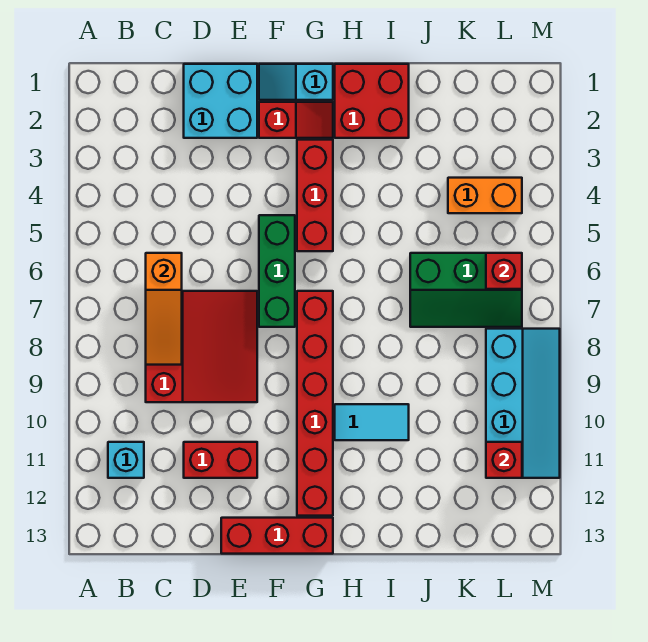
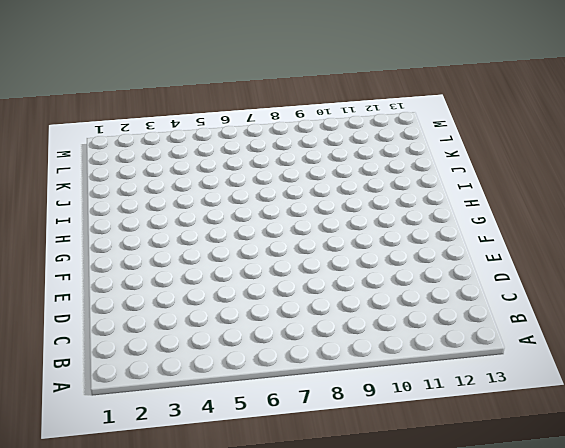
none -> cyan brick B11 level 1
none -> red slope C7:E9 level 1 top C
none -> cyan brick D1:E2 level 1

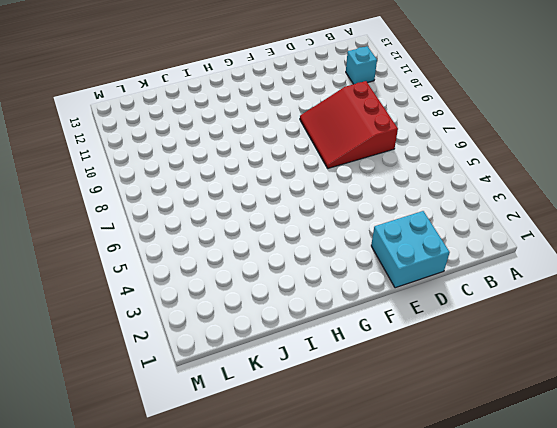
none -> red brick D11:E11 level 1
none -> red brick E13:G13 level 1
none -> cyan slope F1:G1 level 1 top G

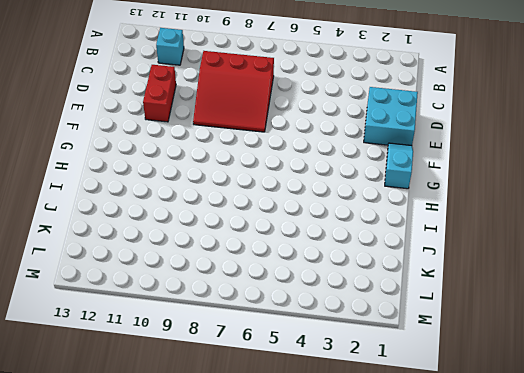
none -> red brick E13:G13 level 1
none -> red slope F2:G2 level 1 top F
none -> green brick F5:F7 level 1

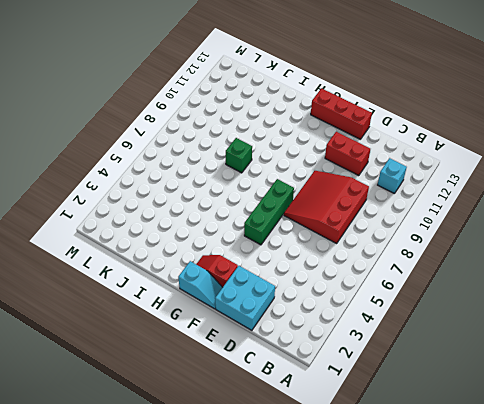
green brick I8 level 1 -> none
none -> red brick G3:G5 level 1
none -> red brick G7:G12 level 1
none -> red brick H1:I2 level 1

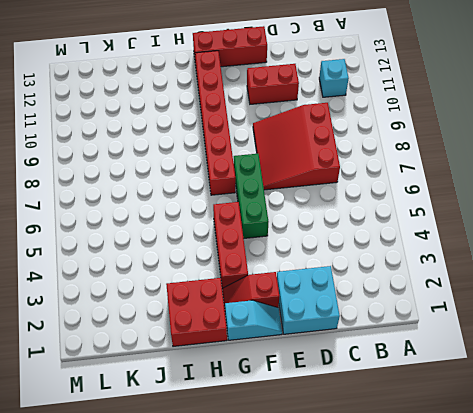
none -> cyan tile H10:I10 level 1
none -> green slope J6:L7 level 1 top 6
none -> orange brick K4:L4 level 1

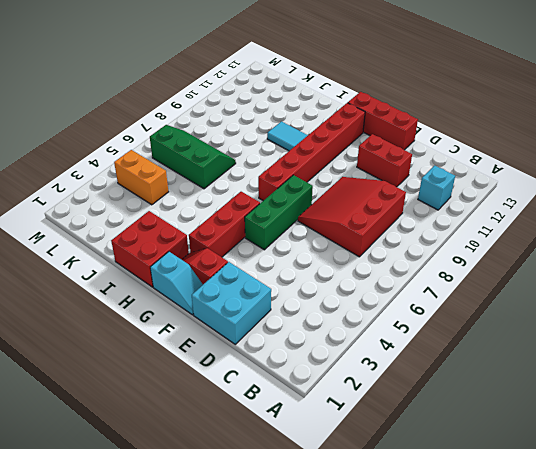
none -> cyan slope L8:M11 level 1 top L
none -> orange slope C6:C8 level 2 top 6
none -> red brick L6 level 2

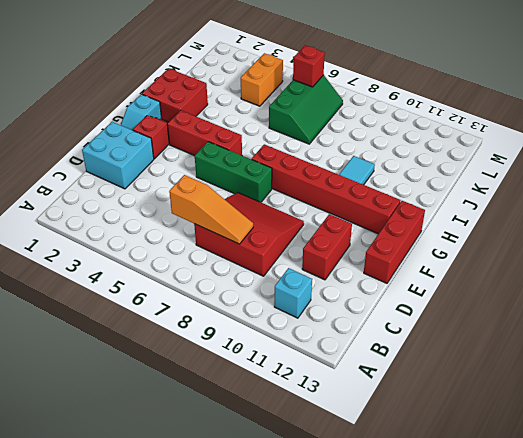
none -> cyan slope L8:M11 level 1 top L
none -> red brick L11 level 2

